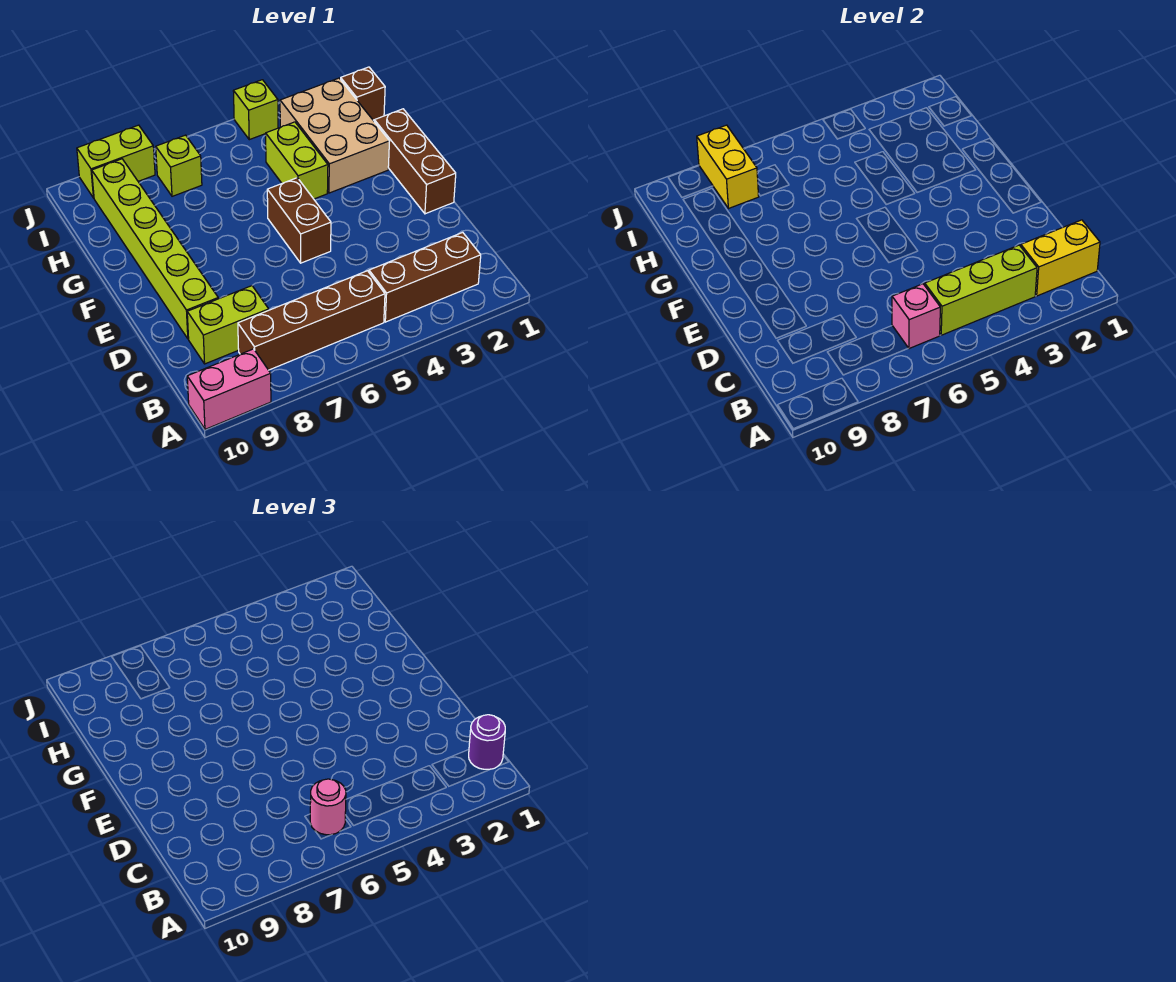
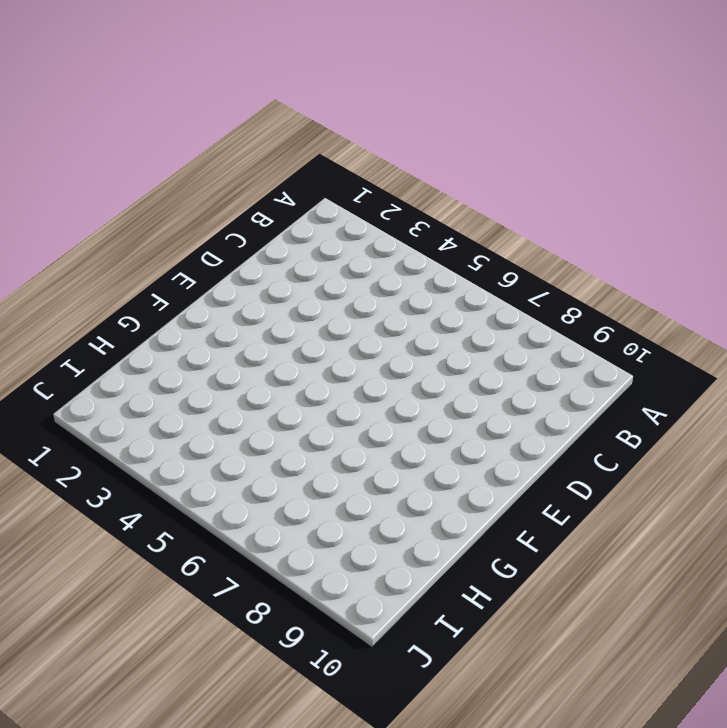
none -> pink brick A9:A10 level 1
none -> brown brick B2:B4 level 1
none -> brown brick B5:B8 level 1

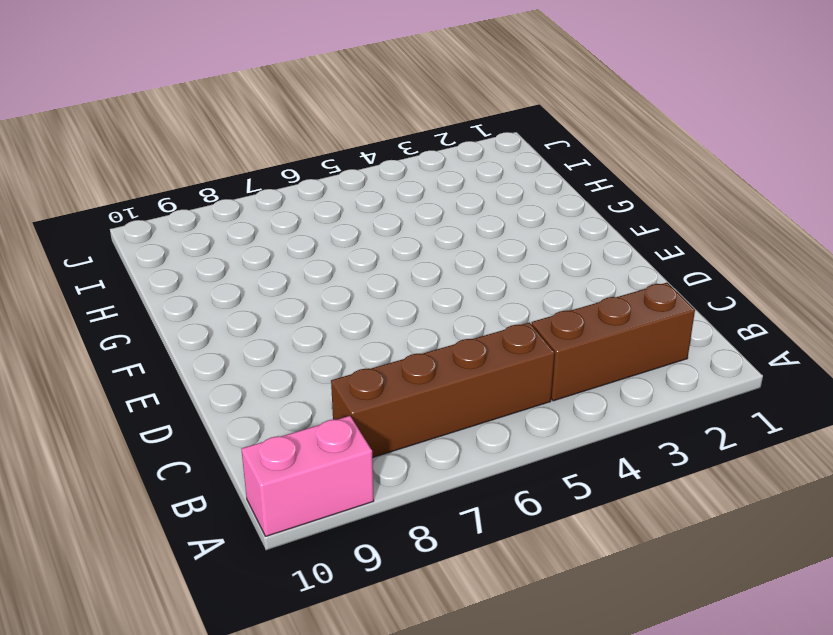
none -> lime brick C8:C9 level 1
none -> lime brick D9:I9 level 1
none -> brown brick E1:G1 level 1

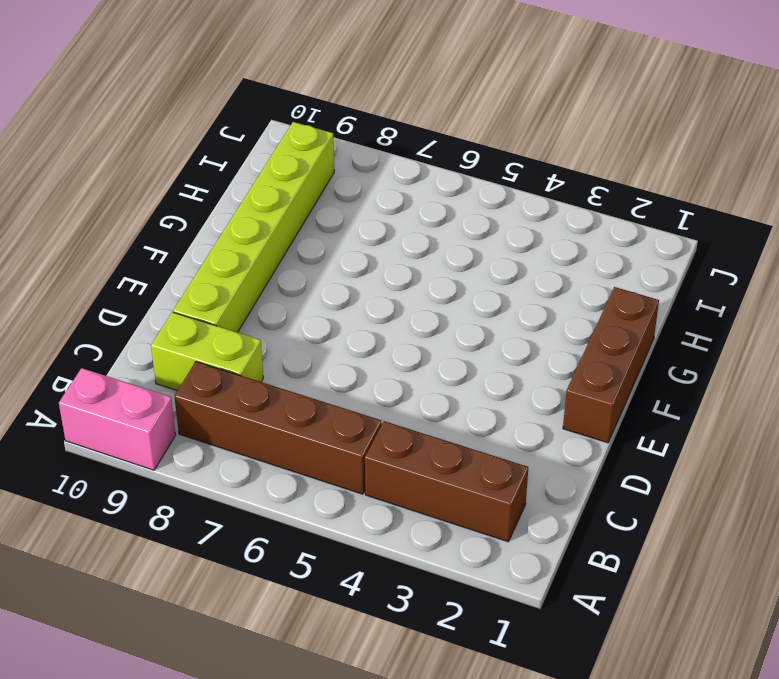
none -> brown brick E5:F5 level 1
none -> tan brick G2:I3 level 1
none -> lime brick G4:H4 level 1

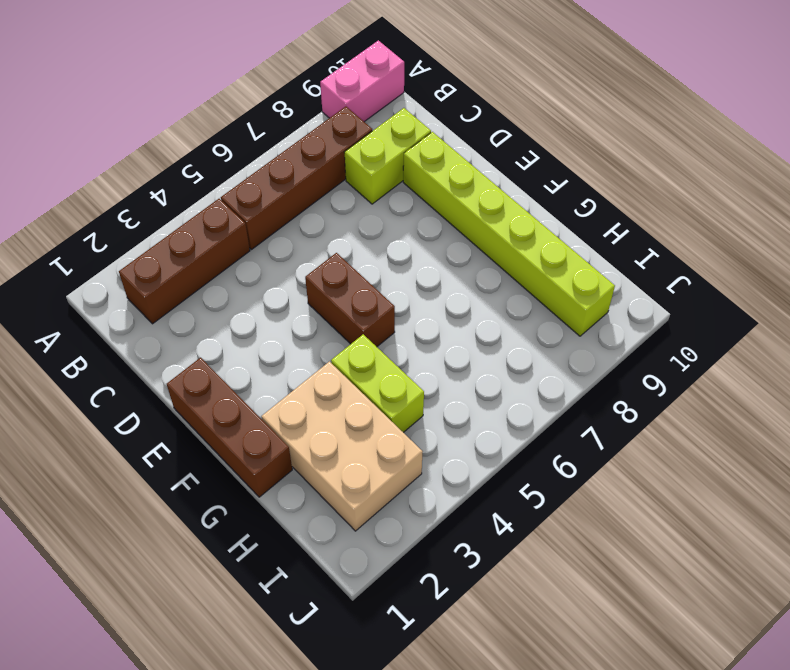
none -> brown brick I1 level 1
none -> lime brick I7 level 1
none -> lime brick J4 level 1

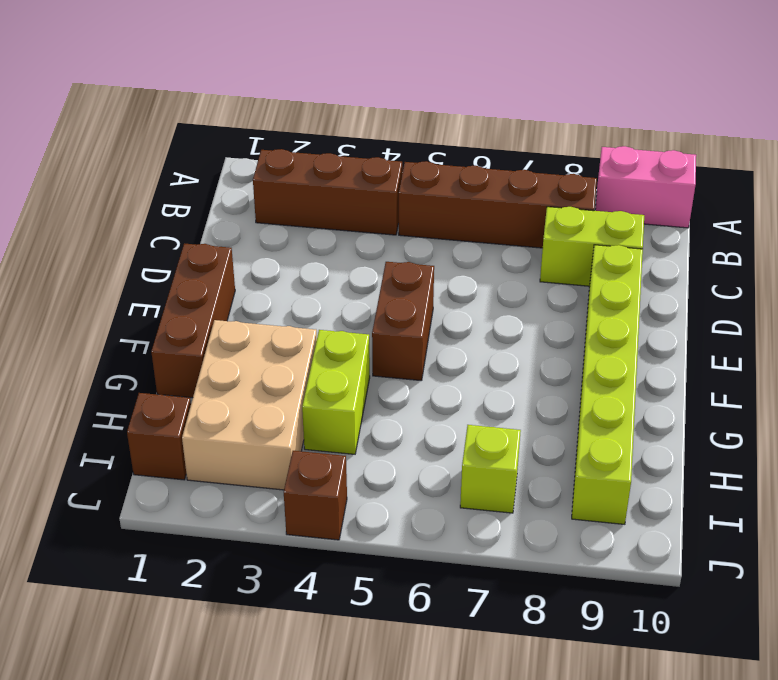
brown brick J4 level 1 -> lime brick J4 level 1
none -> lime brick J8:J9 level 1
none -> yellow brick B1:B2 level 2
none -> lime brick B3:B5 level 2

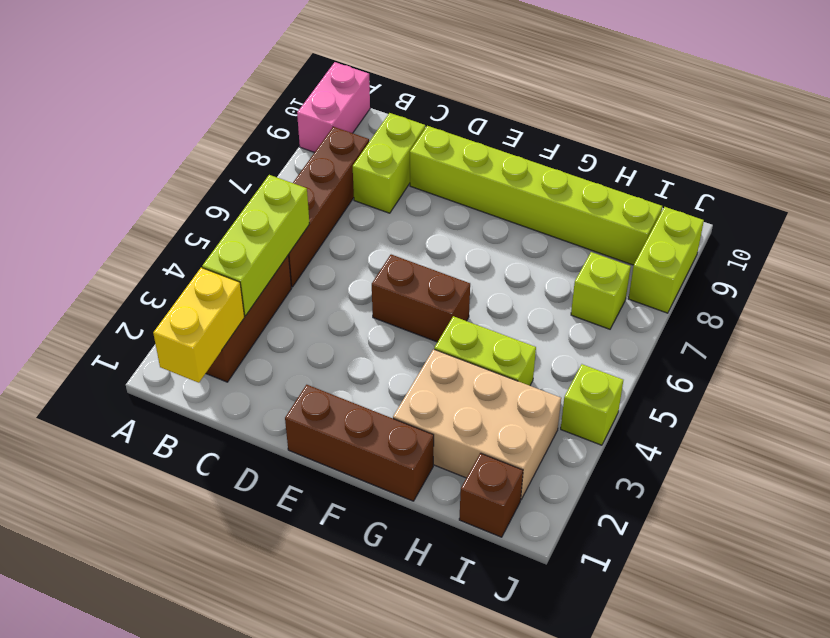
none -> pink brick B6 level 2
none -> yellow brick I8:J8 level 2
none -> purple round brick B1 level 3

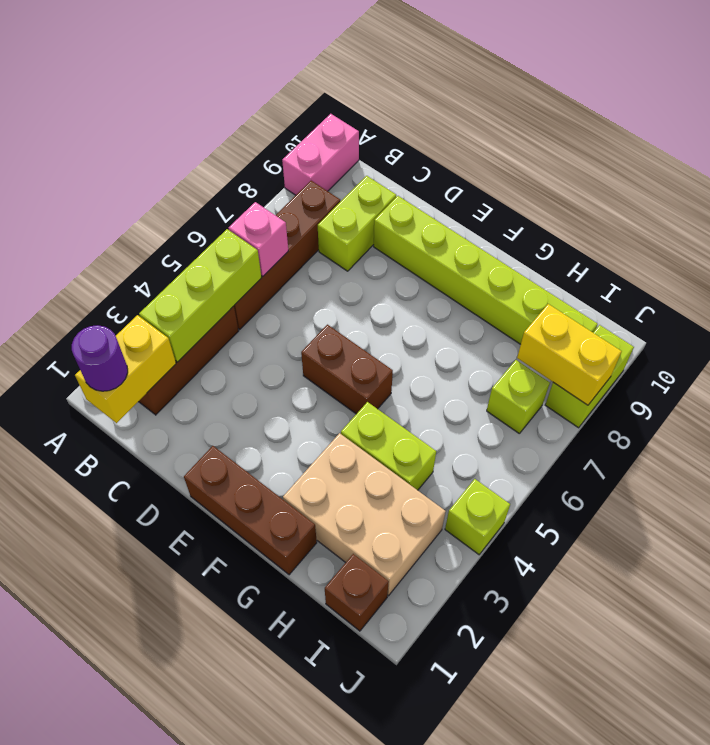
none -> pink round brick B6 level 3

